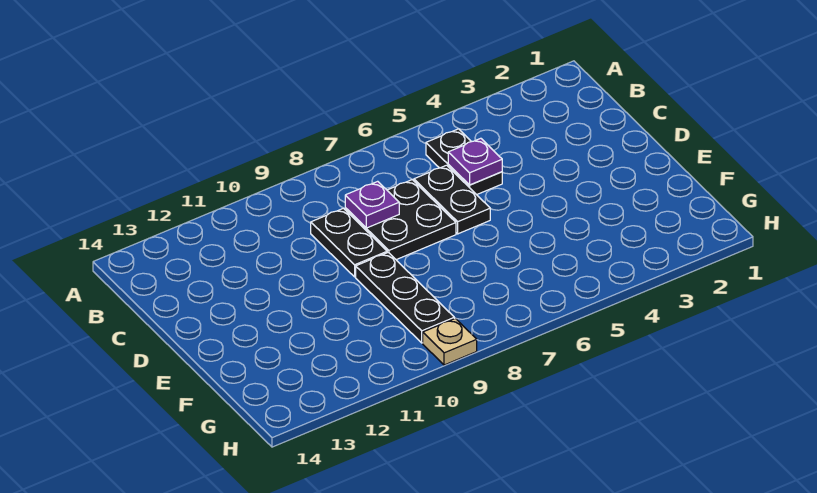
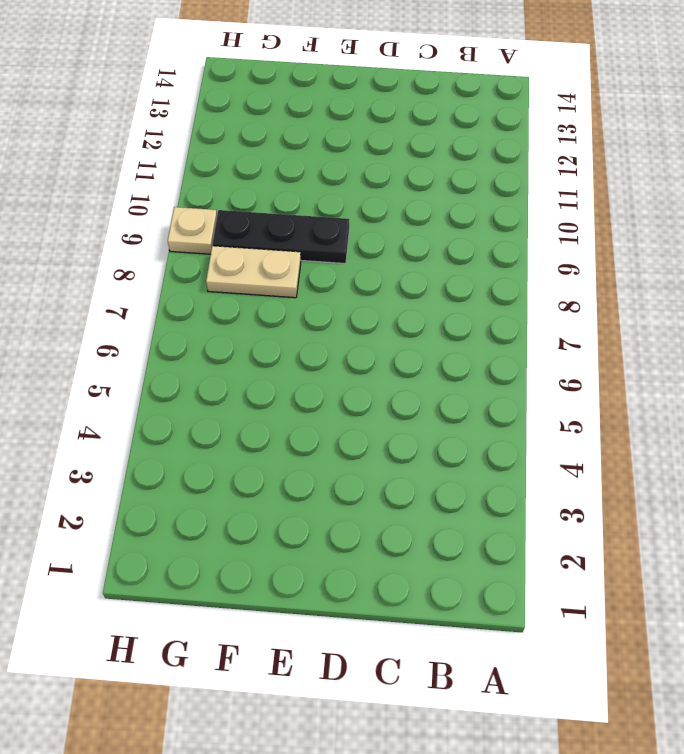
tan plate F8:G8 level 1 -> none
none -> black plate B5:C5 level 1
none -> black plate C6:D6 level 1

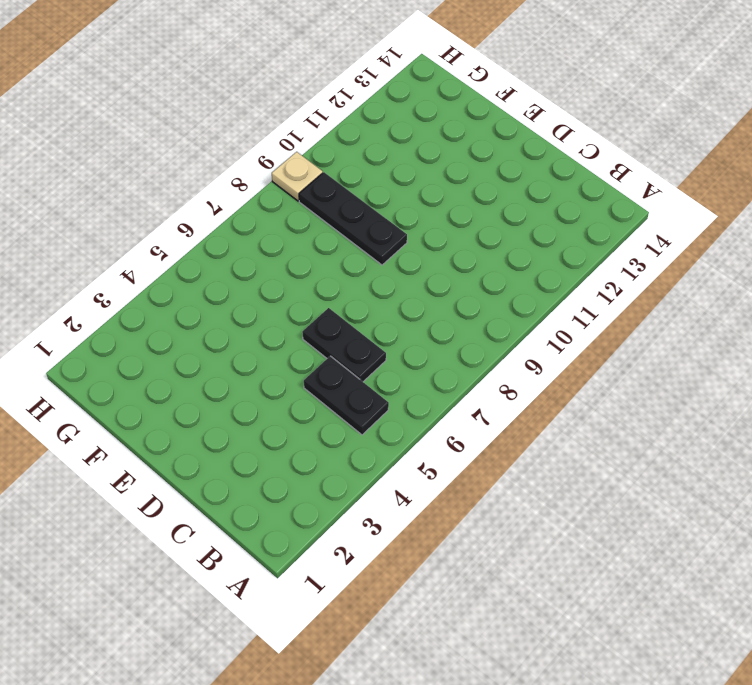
none -> black plate C7:D8 level 1
none -> black plate C9:D9 level 1

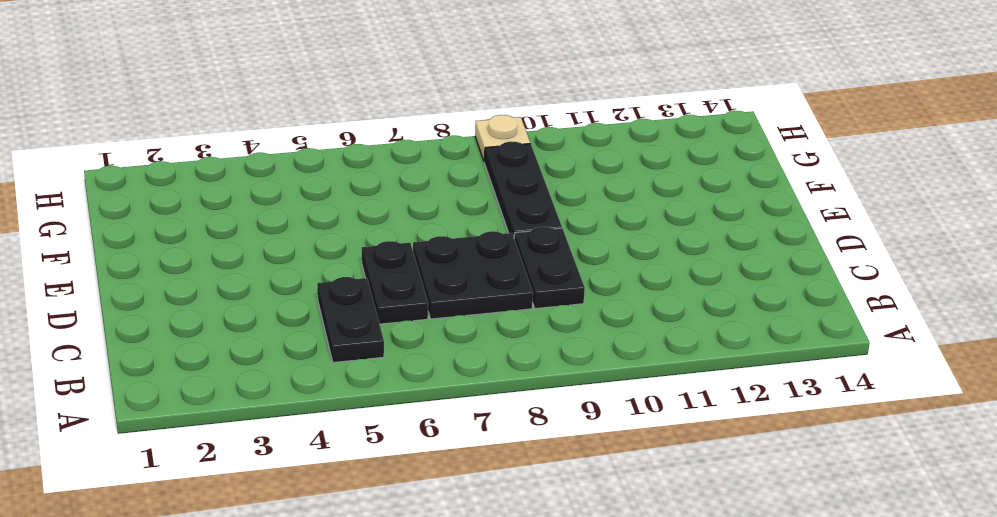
none -> purple plate C5 level 2
none -> purple plate C8 level 2

